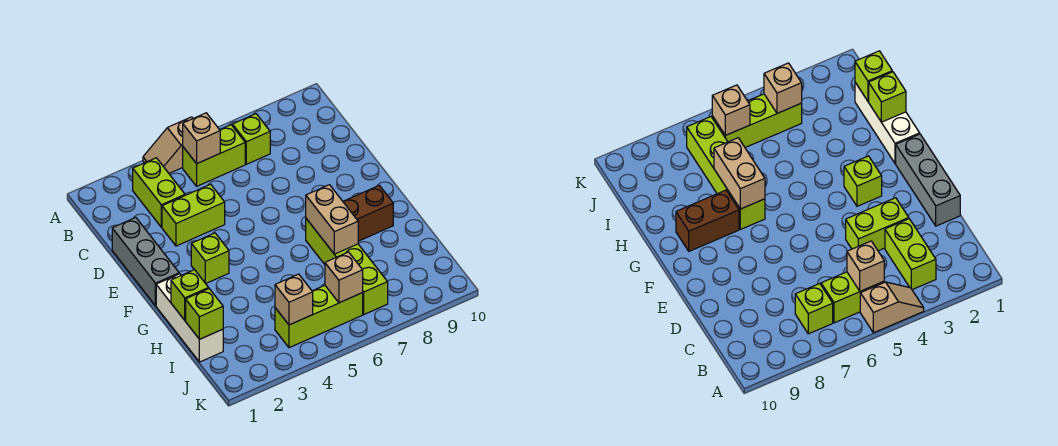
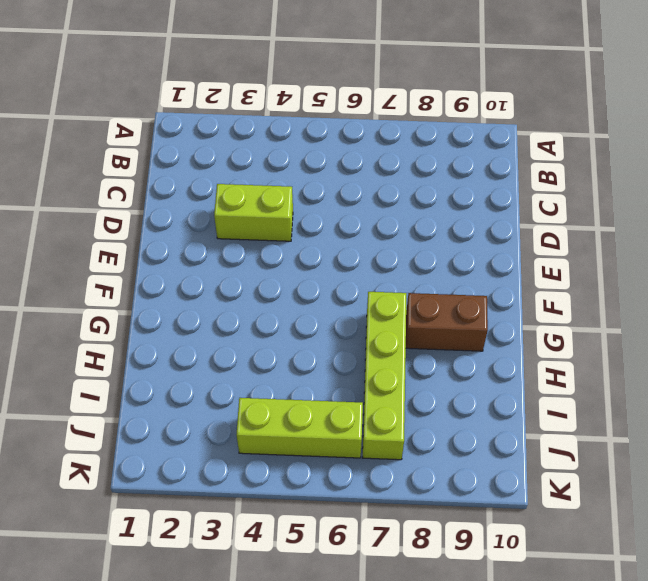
none -> tan slope A4:A5 level 1 top 5
none -> lime brick B3:C3 level 1
none -> lime brick B5:B6 level 1

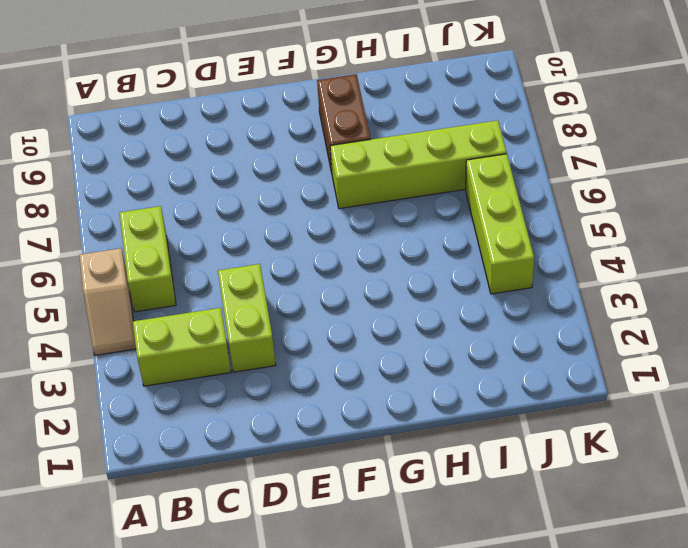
none -> lime brick B7 level 1
none -> grey brick D1:F1 level 1
none -> lime brick F3 level 1

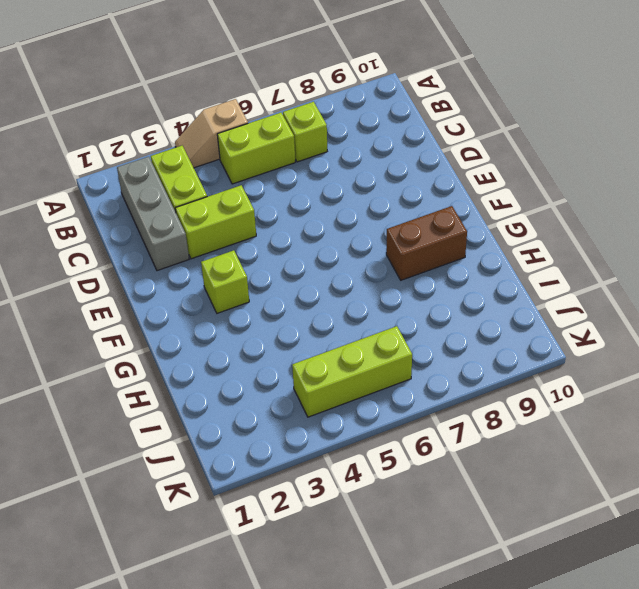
grey brick B2:D2 level 1 -> grey brick D1:F1 level 1
none -> white brick G1:I1 level 1
none -> lime brick G7:J7 level 1
none -> tan brick B5 level 2

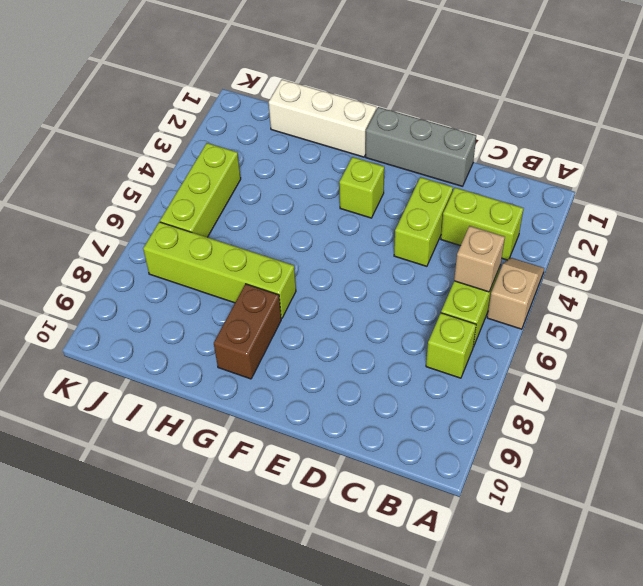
none -> tan brick G7:H7 level 2
none -> lime brick H1 level 2
none -> lime brick I1 level 2

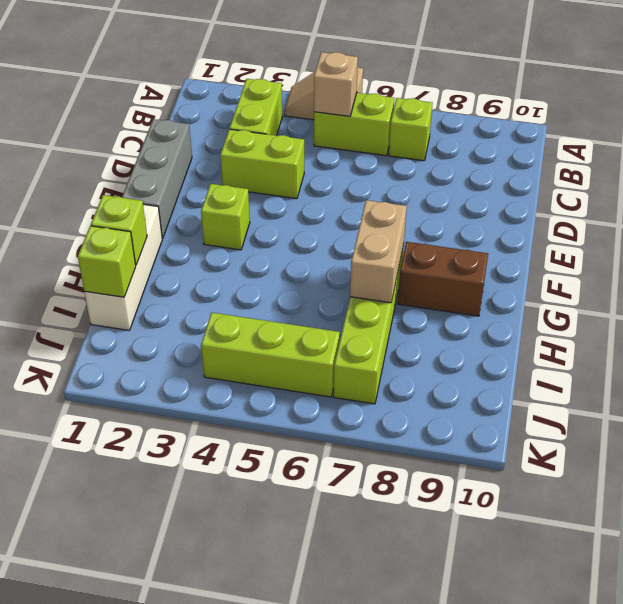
none -> tan brick J4 level 2
none -> tan brick J6 level 2

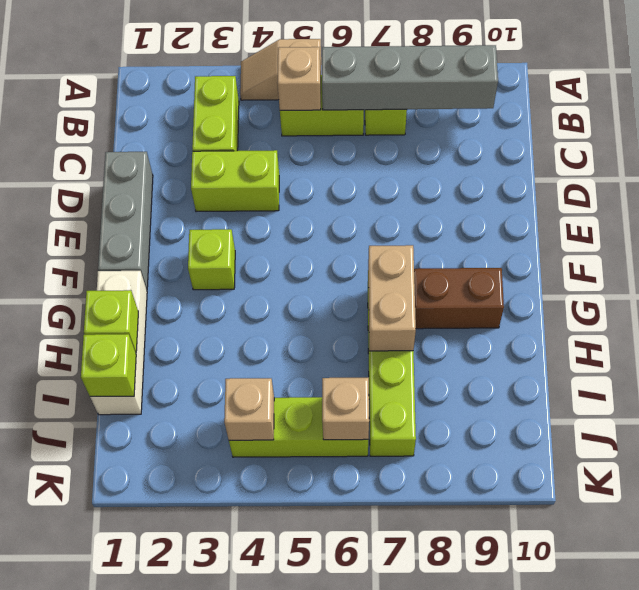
grey brick B6:B9 level 2 -> none

